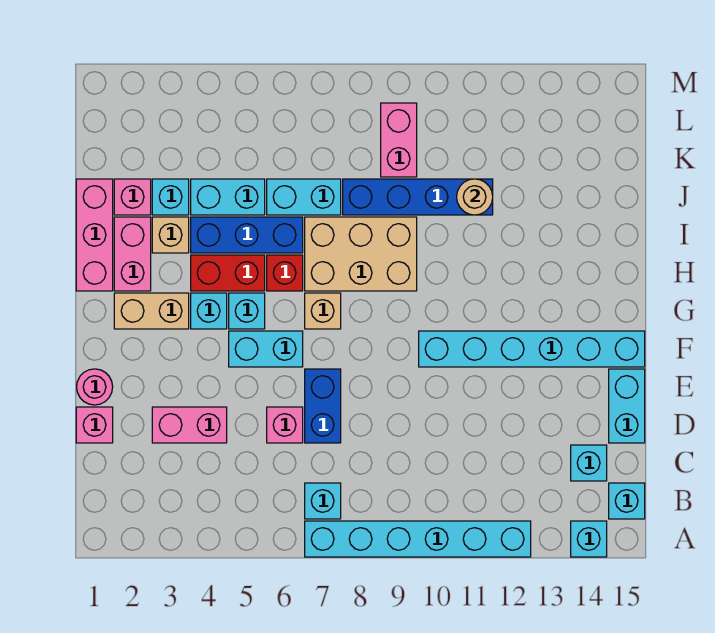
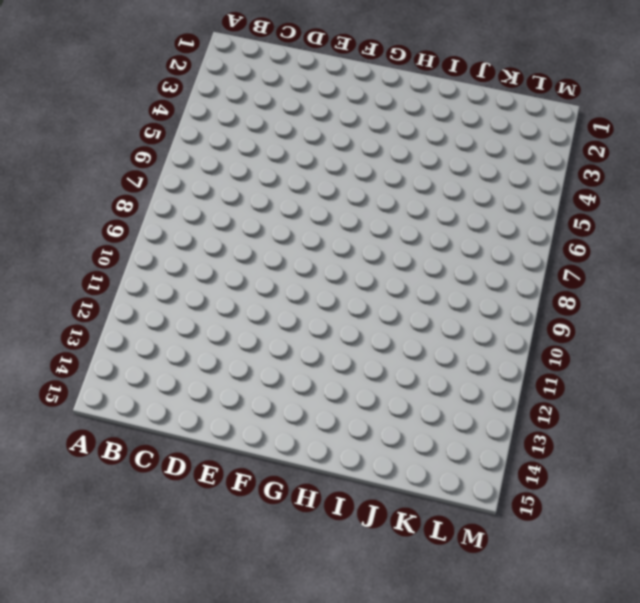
none -> cyan brick A7:A12 level 1
none -> cyan brick A14 level 1
none -> cyan brick B7 level 1
none -> cyan brick B15 level 1

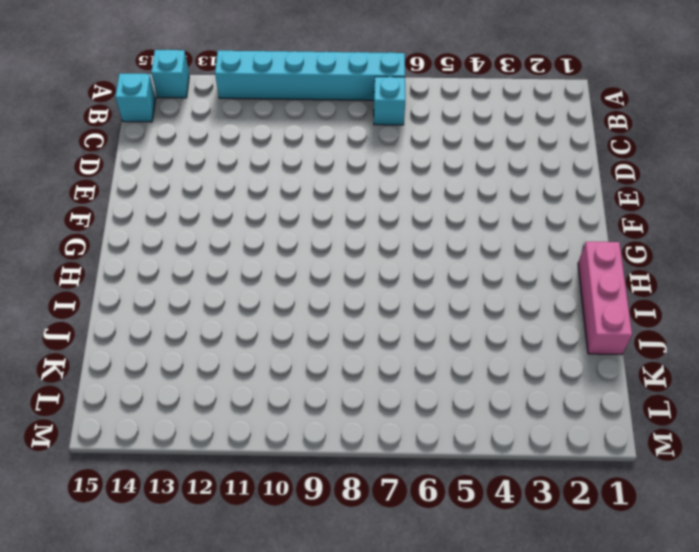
none -> cyan brick C14 level 1
none -> pink brick D1 level 1
none -> pink brick D3:D4 level 1
none -> pink brick D6 level 1

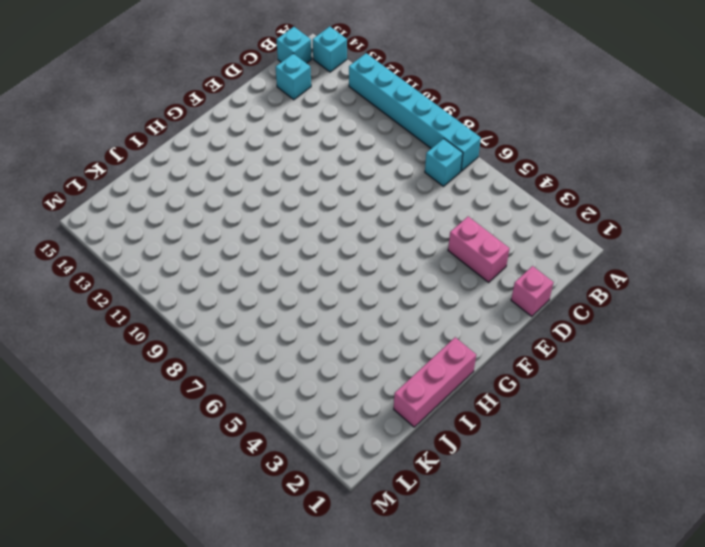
none -> pink brick D6 level 1
none -> blue brick D7:E7 level 1
none -> cyan brick D15:E15 level 1
none -> pink round brick E1 level 1

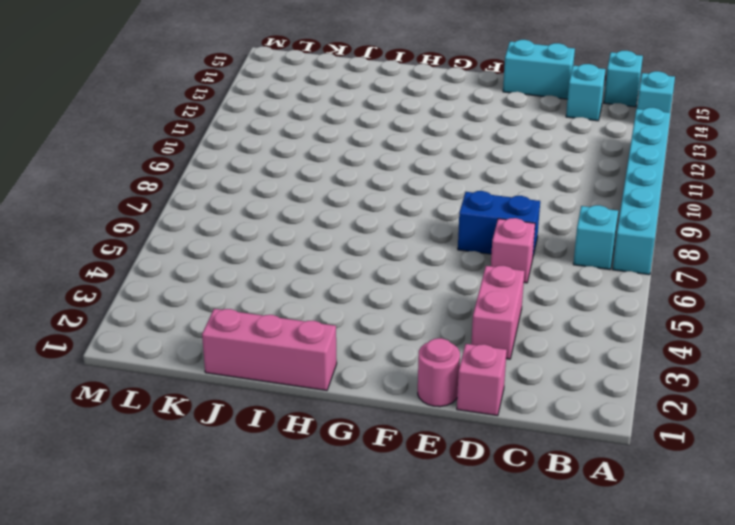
none -> cyan brick F5:F6 level 1
none -> cyan brick F10:F15 level 1
none -> tan brick G2:G3 level 1
none -> cyan brick G4 level 1

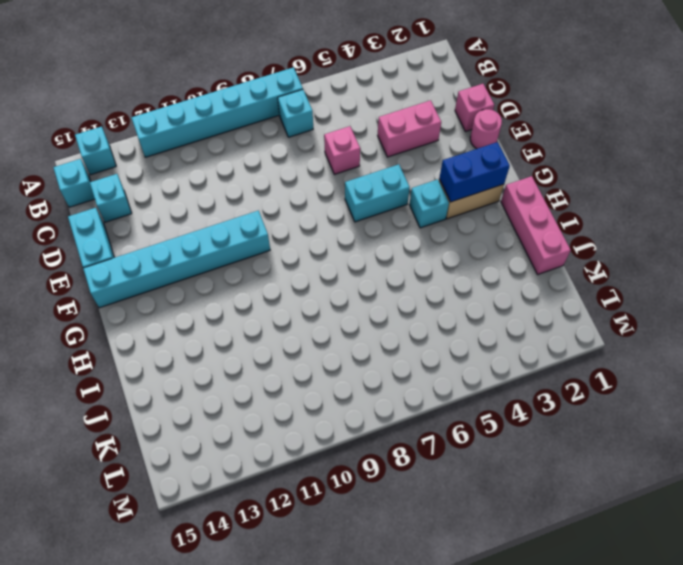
blue brick G2:G3 level 2 -> blue brick D7:E7 level 1
none -> cyan brick G5 level 1
none -> tan brick G7 level 1
none -> pink brick H2:I2 level 1
none -> red brick H4:H5 level 1

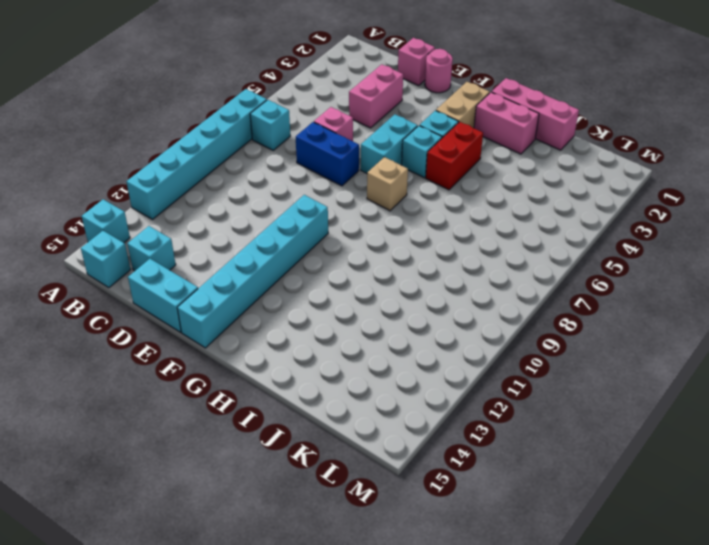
none -> red brick H6 level 1
none -> tan brick H7:I9 level 1
none -> tan brick I3 level 1
none -> blue brick I4:I6 level 1

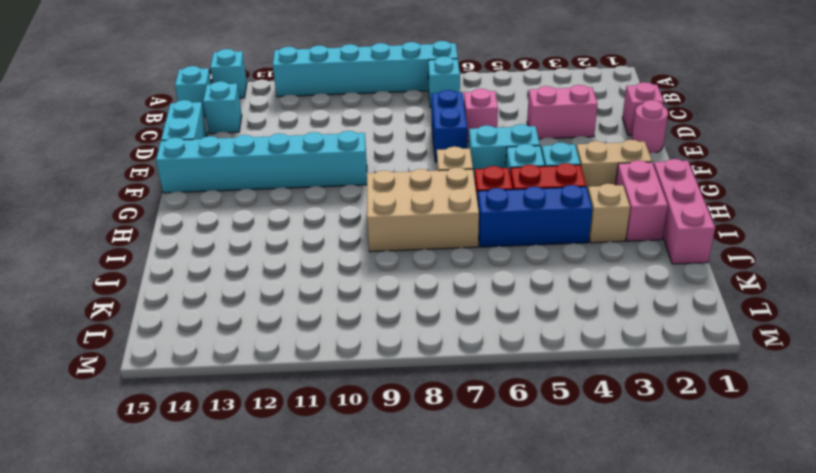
none -> pink brick J2 level 1
none -> cyan brick J3 level 1
none -> cyan brick J4:J5 level 1
none -> cyan brick J6:J7 level 1

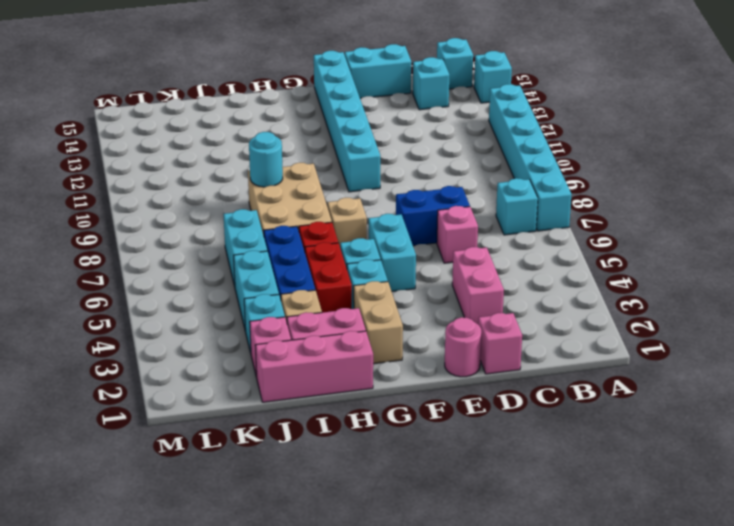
cyan round brick I9 level 2 -> none
none -> blue brick J8:J11 level 1
none -> pink brick K9:L9 level 1
none -> tan round brick J11 level 2

